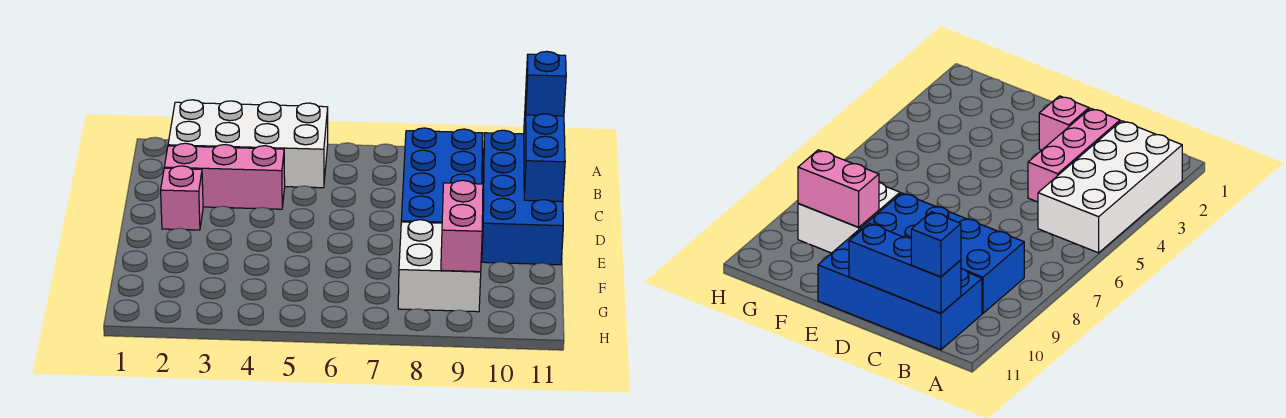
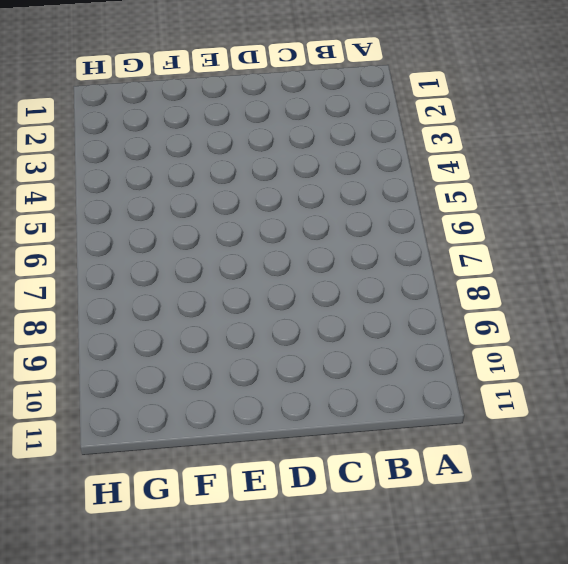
none -> white brick A2:B5 level 1
none -> blue brick B8:E9 level 1

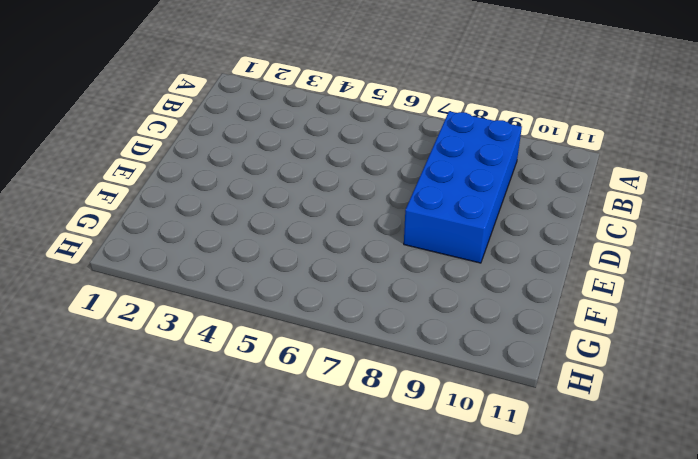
none -> white brick A2:B5 level 1
none -> blue brick B10:E11 level 1

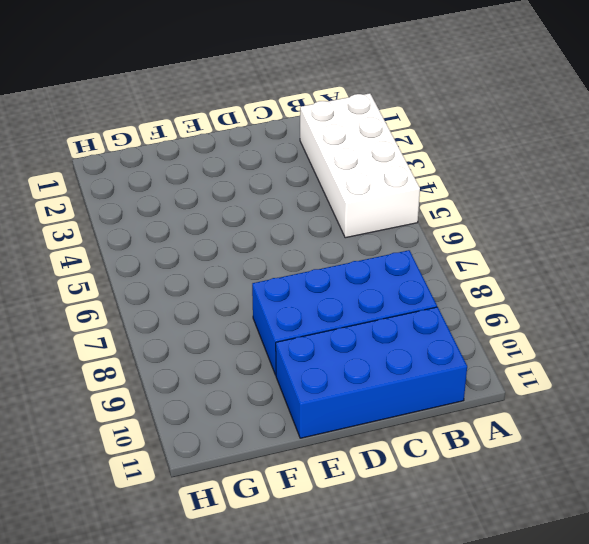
none -> pink brick C2:C4 level 1
none -> pink brick D2 level 1

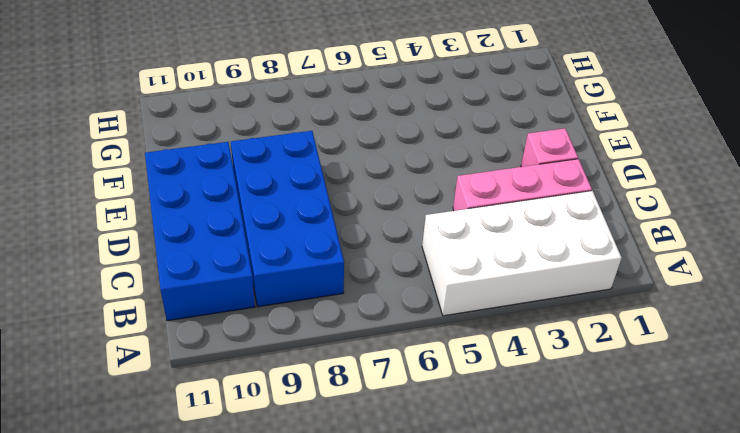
none -> white brick F8:G9 level 1
none -> blue brick B11:D11 level 2

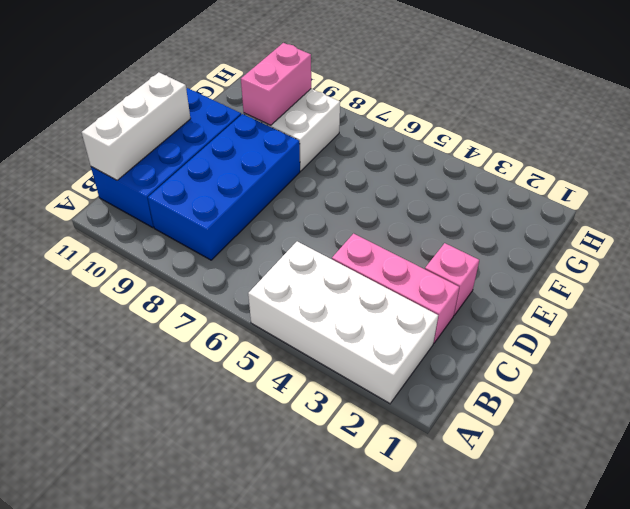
white brick B11:D11 level 2 -> blue brick B11:D11 level 2
none -> blue brick B11 level 3

